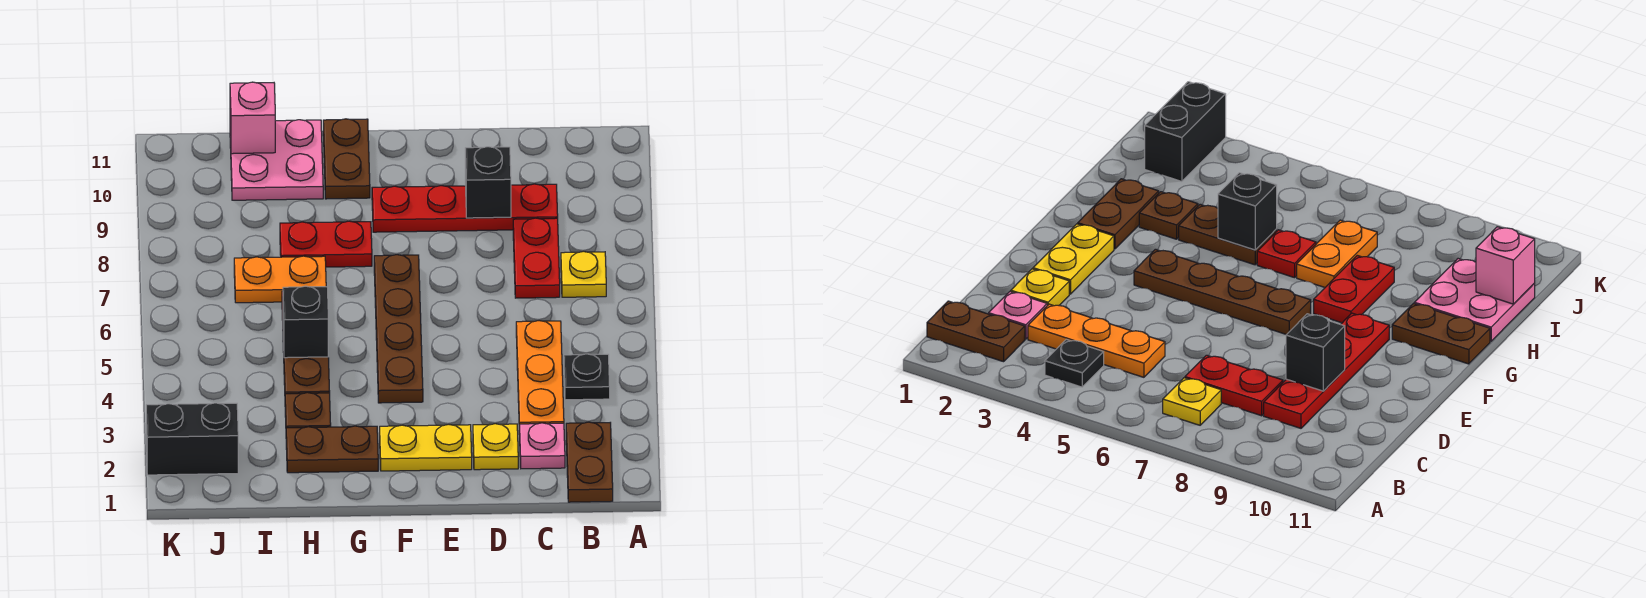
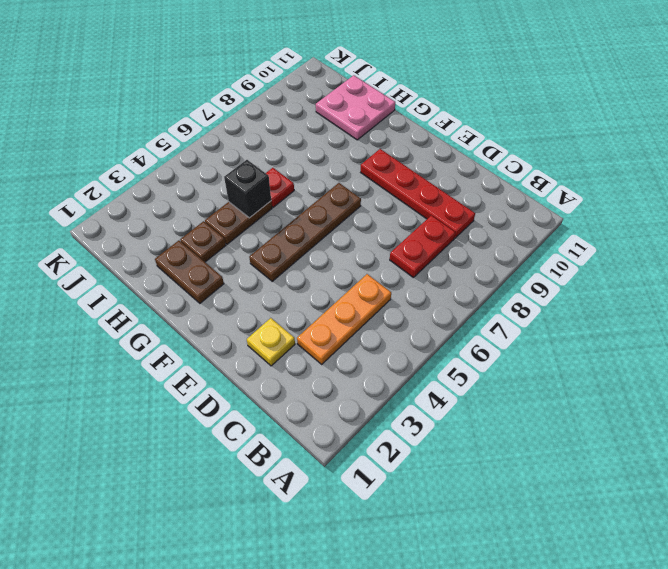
none -> brown plate B1:B2 level 1
none -> black plate B4 level 1
none -> yellow plate B7 level 1

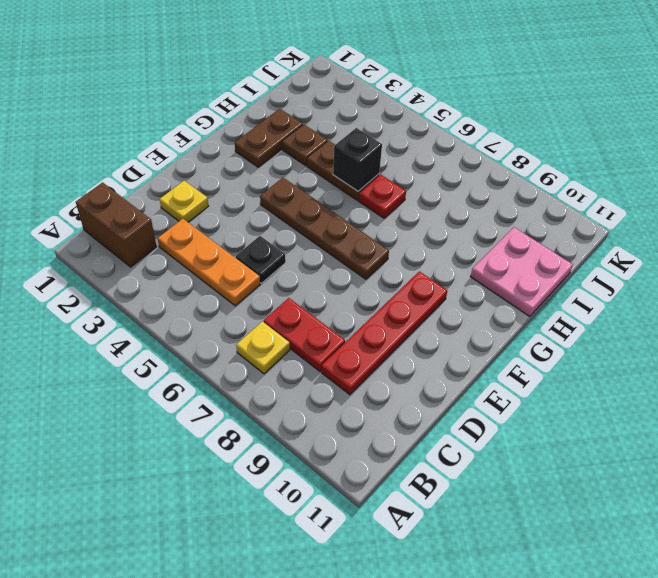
brown brick B1:B2 level 1 -> brown plate B1:B2 level 1
black plate D5 level 1 -> black plate B4 level 1
none -> pink plate C2 level 1
none -> yellow plate E2:F2 level 1
none -> red plate G8:H8 level 1

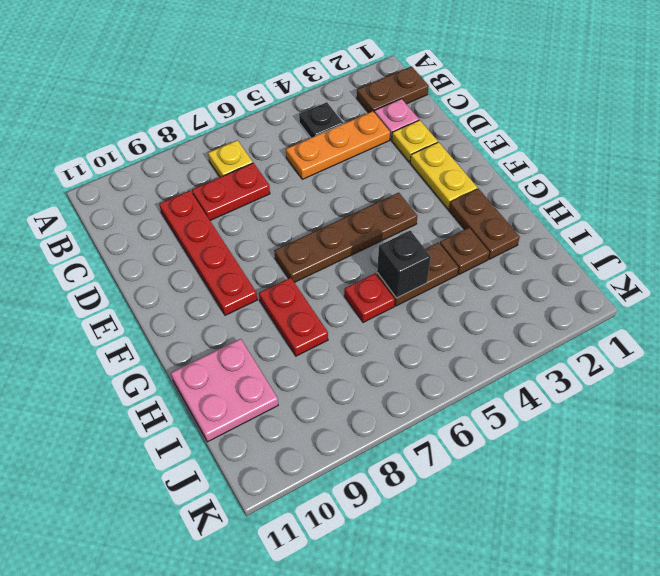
none -> brown plate G10:G11 level 1
none -> orange plate H7:I7 level 1
none -> black brick J2:K2 level 1

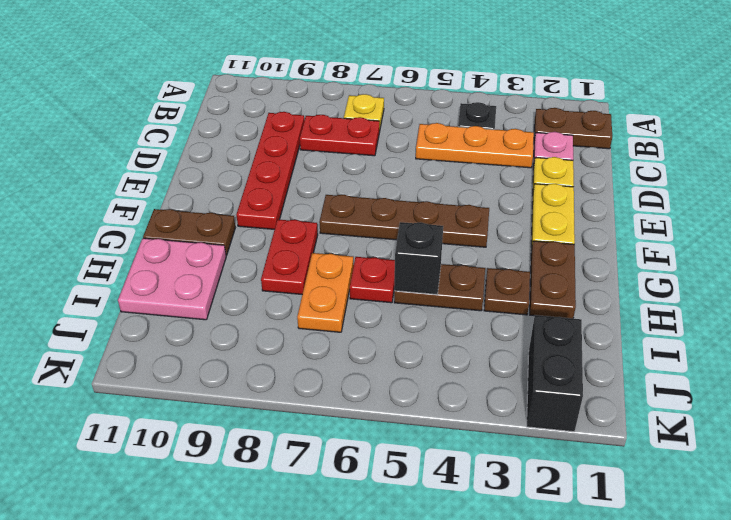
none -> black brick D9 level 2
none -> pink brick I11 level 2

